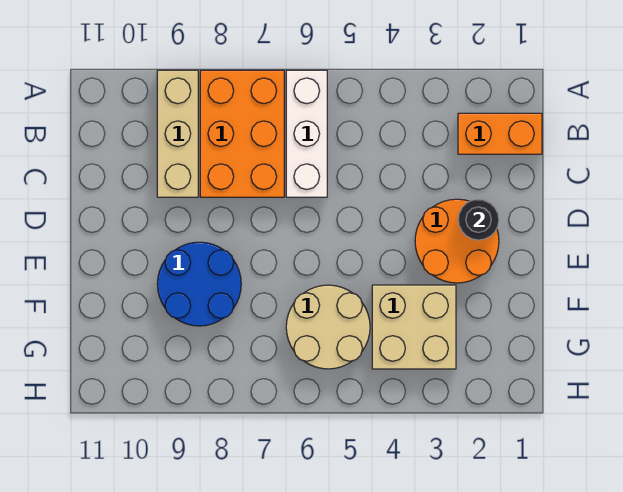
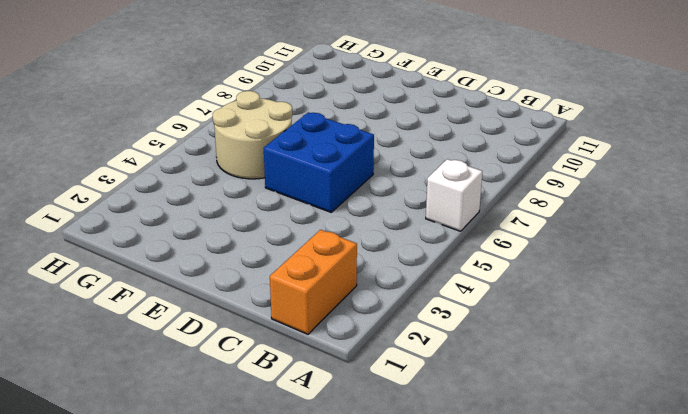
white brick A6 level 1 -> white brick A6:C6 level 1
blue brick D5:E6 level 1 -> none
none -> orange brick A7:C8 level 1
none -> tan brick A9:C9 level 1

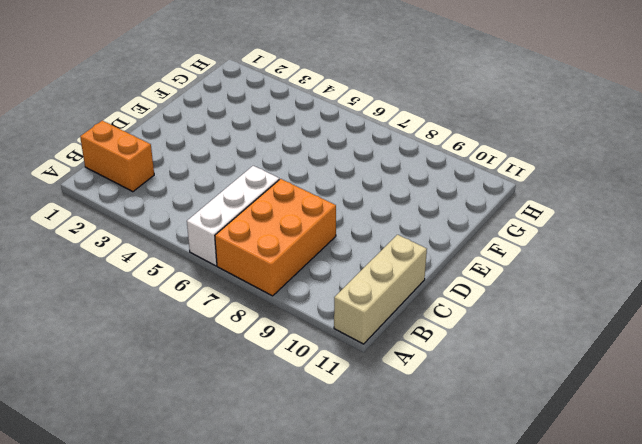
tan brick A11:C11 level 1 -> tan brick A9:C9 level 1
none -> orange round brick D2:E3 level 1
none -> blue round brick E8:F9 level 1

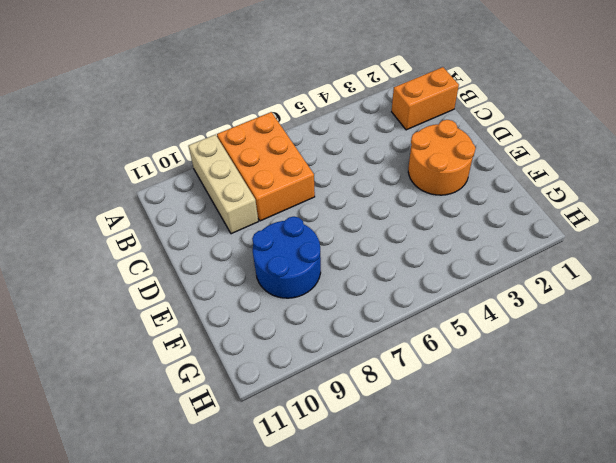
none -> white brick A6:C6 level 1
none -> tan brick F3:G4 level 1

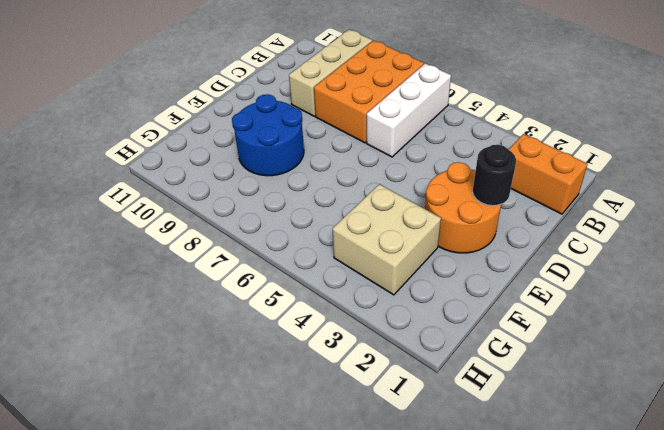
none -> tan round brick F5:G6 level 1

